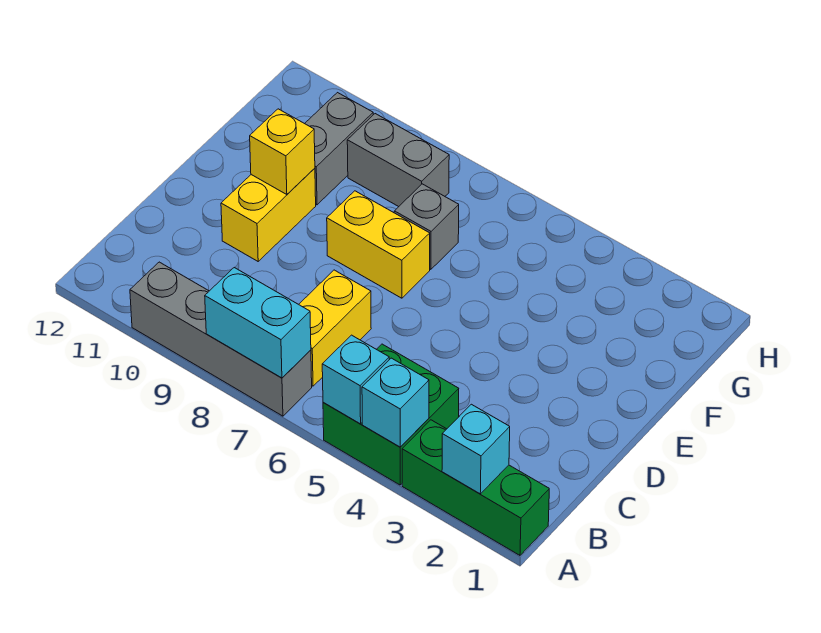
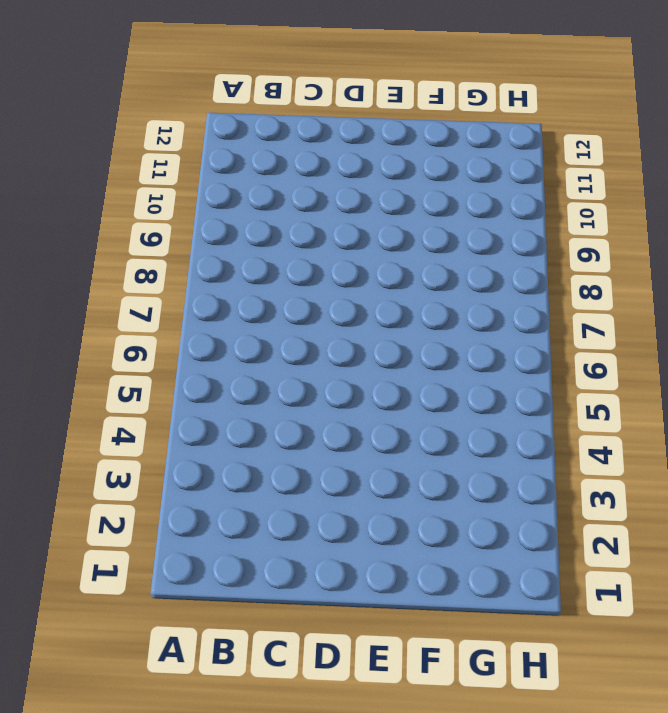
none -> green brick A1:A3 level 1
none -> green brick A4:B5 level 1
none -> grey brick A7:A10 level 1

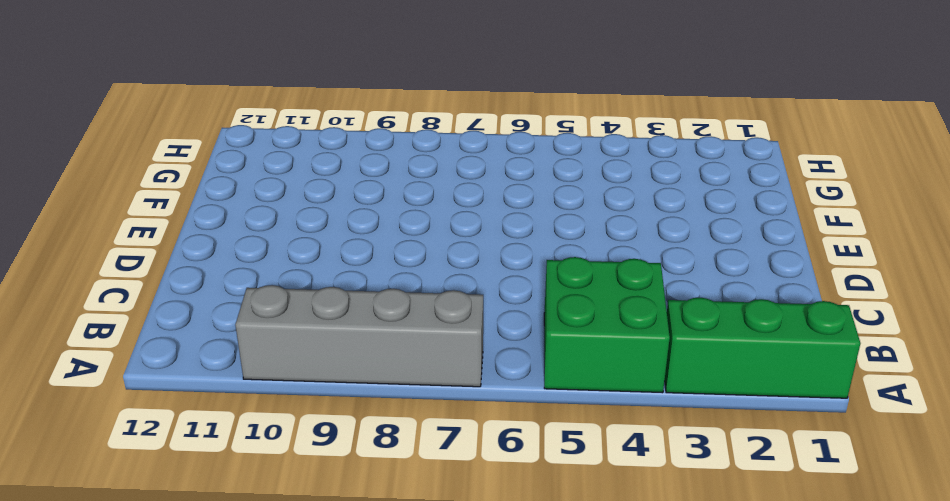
none -> yellow brick B7:C7 level 1
none -> yellow brick D10:E10 level 1
none -> yellow brick E7:E8 level 1

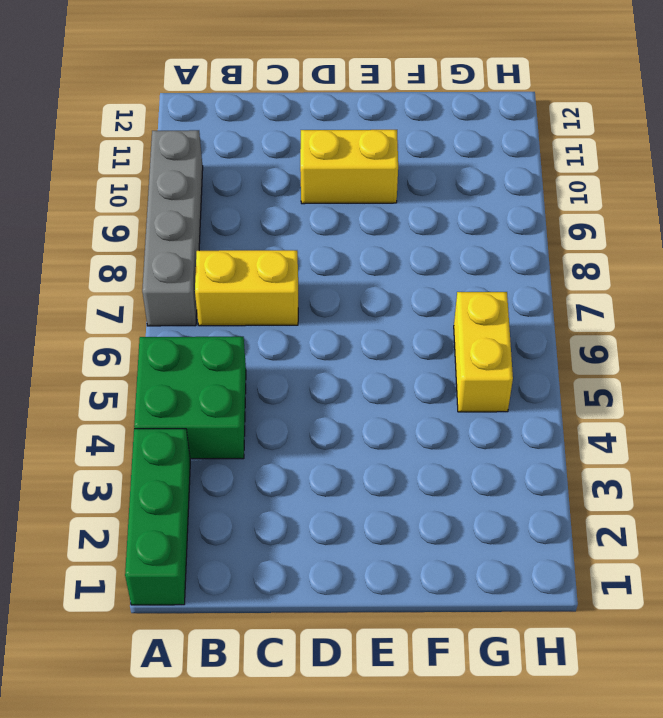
yellow brick G5:G6 level 1 -> yellow brick E7:E8 level 1
none -> grey brick F7 level 1
none -> grey brick F10:G10 level 1
none -> grey brick G8:G9 level 1

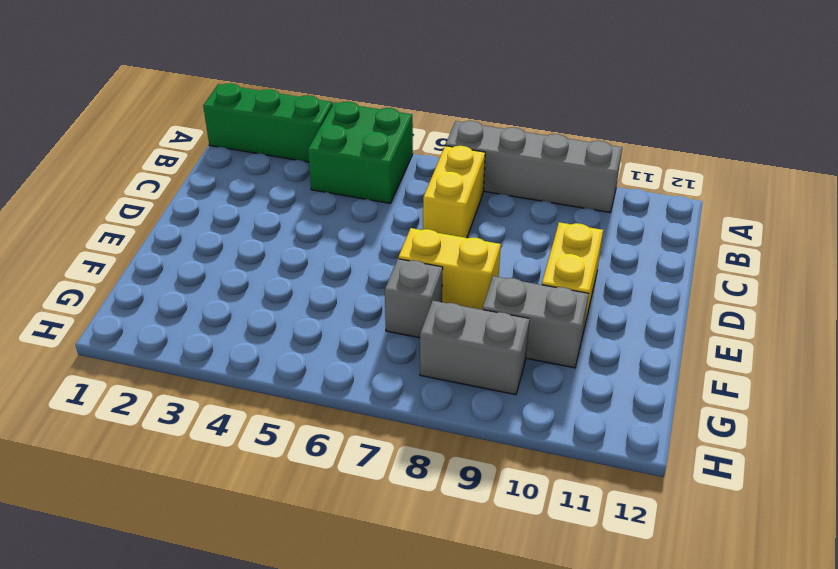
grey brick F9:F10 level 1 -> grey brick F10:G10 level 1
none -> cyan brick A2 level 2
none -> cyan brick A4 level 2
none -> cyan brick A5 level 2

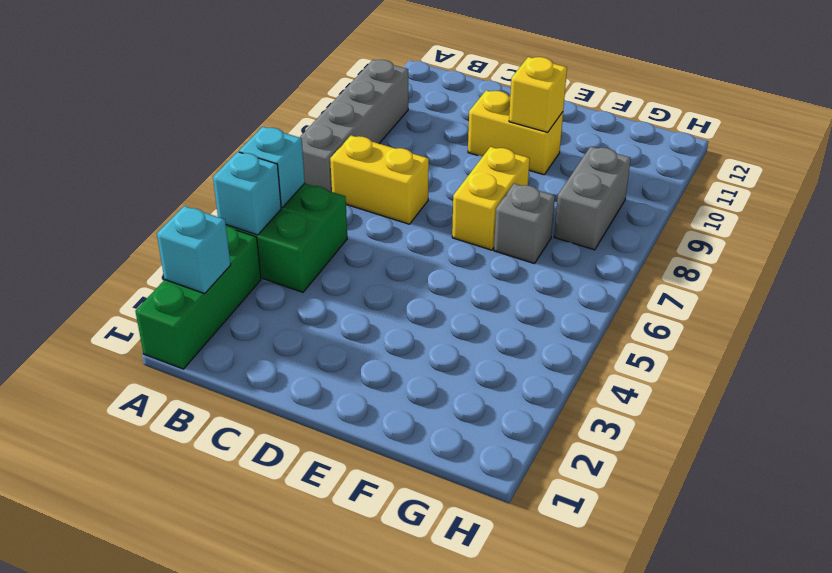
none -> grey brick F10:G10 level 1
none -> cyan brick A7:A8 level 2

